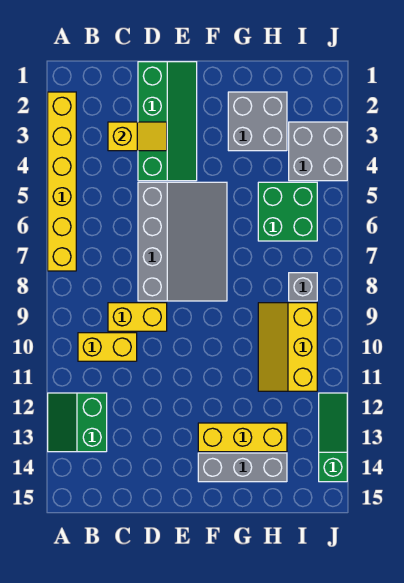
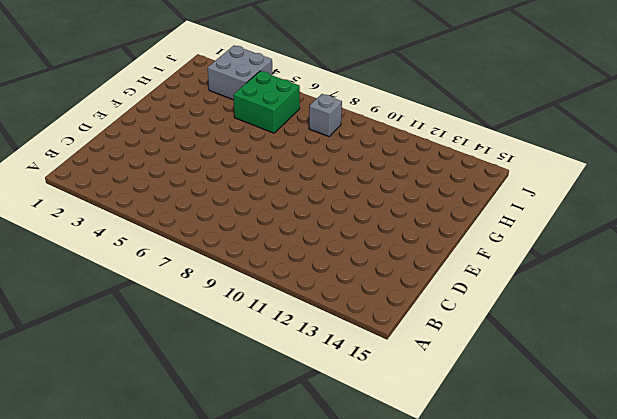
none -> yellow brick A2:A7 level 1
none -> green slope A12:B13 level 1 top B
none -> yellow brick B10:C10 level 1

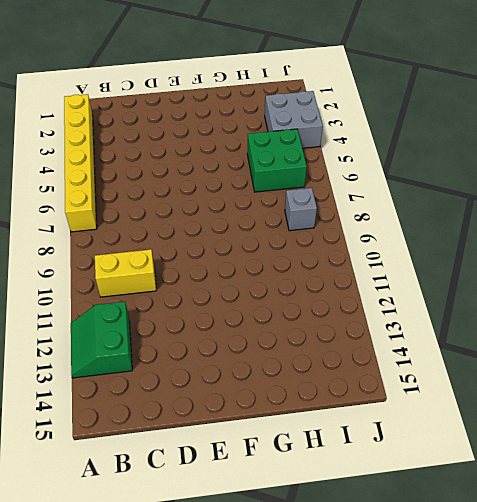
none -> yellow brick C9:D9 level 1
none -> green slope D1:E4 level 1 top D
none -> grey slope D5:F8 level 1 top D

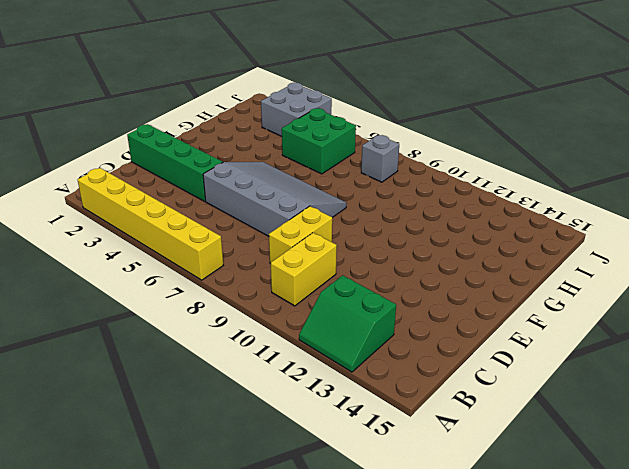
none -> yellow brick F13:H13 level 1
none -> grey brick F14:H14 level 1
none -> grey brick G2:H3 level 1

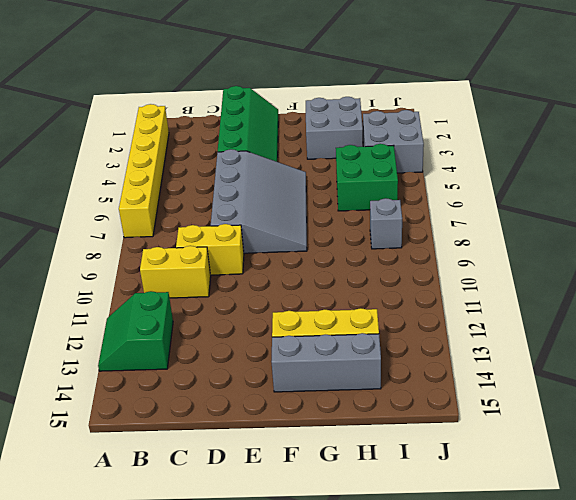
none -> yellow slope H9:I11 level 1 top I
none -> green slope J12:J14 level 1 top 14
none -> yellow slope C3:D3 level 2 top C

